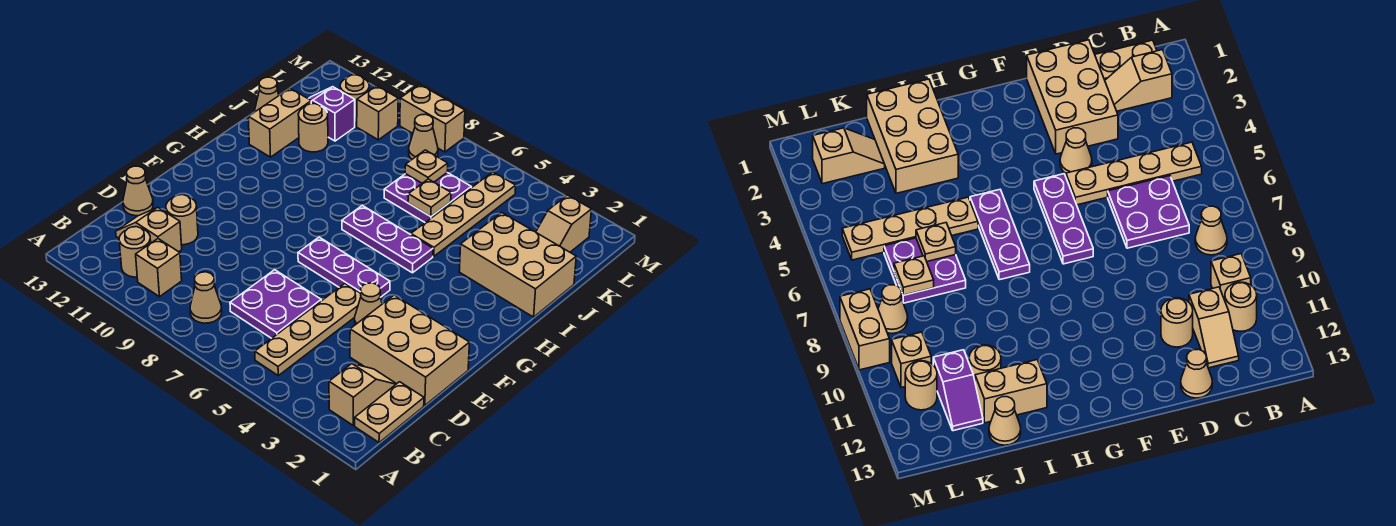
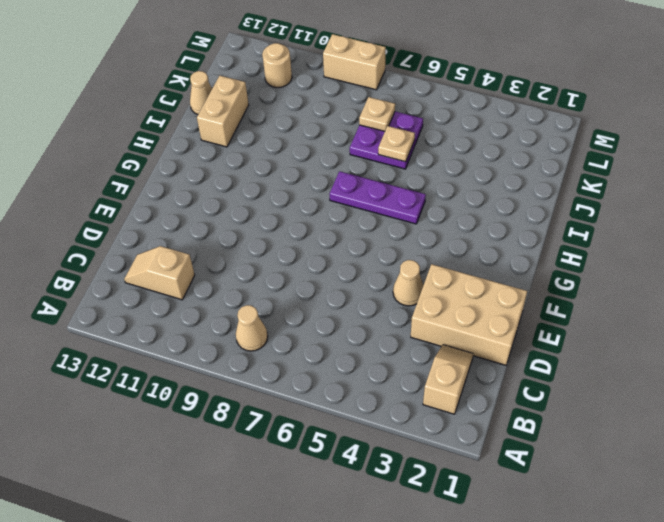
none -> tan plate B1:C1 level 1
none -> tan plate B5:E5 level 1
none -> tan brick B10 level 1

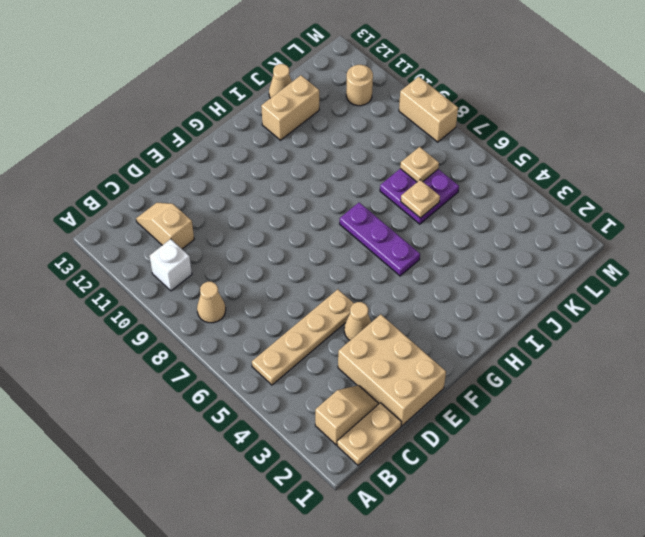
white brick B10 level 1 -> tan brick B10 level 1
none -> tan round brick B11 level 1
none -> purple plate C6:D7 level 1
none -> tan round brick D11 level 1

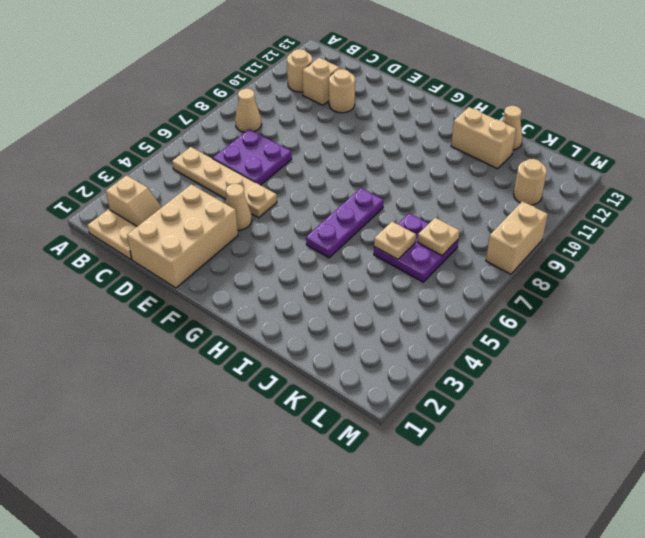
none -> tan brick B10 level 1
none -> tan cone D13 level 1
none -> purple plate F5:F7 level 1

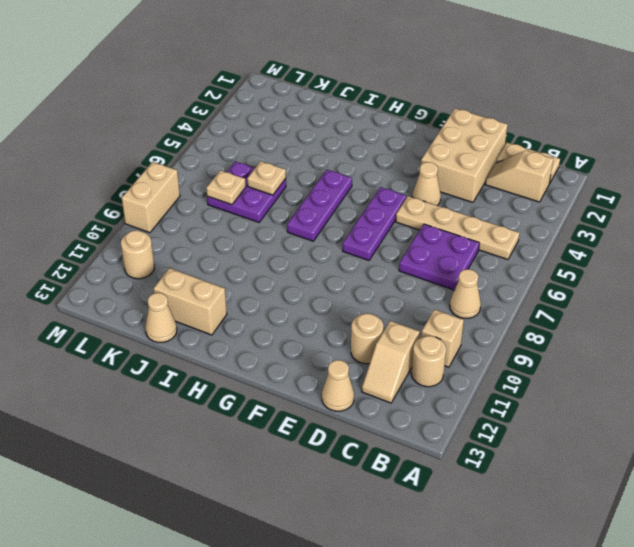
none -> tan brick I1:J3 level 1
none -> tan plate I5:L5 level 1
none -> tan round brick J11 level 1

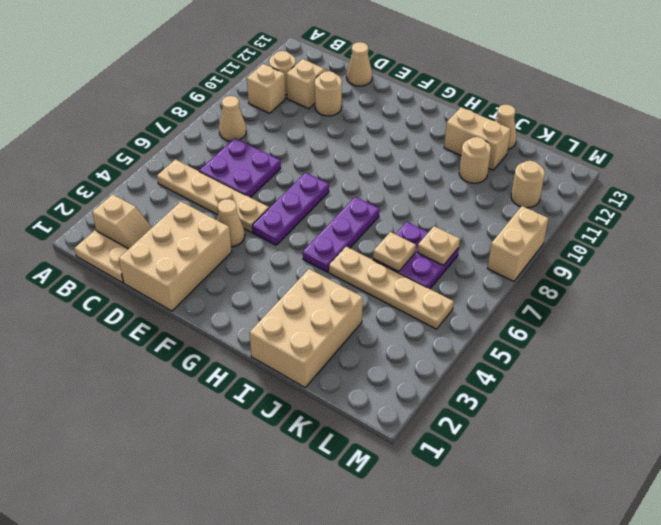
none -> tan slope K2:L2 level 1 top L
none -> purple slope K11:K12 level 1 top 11
none -> tan cone L8 level 1

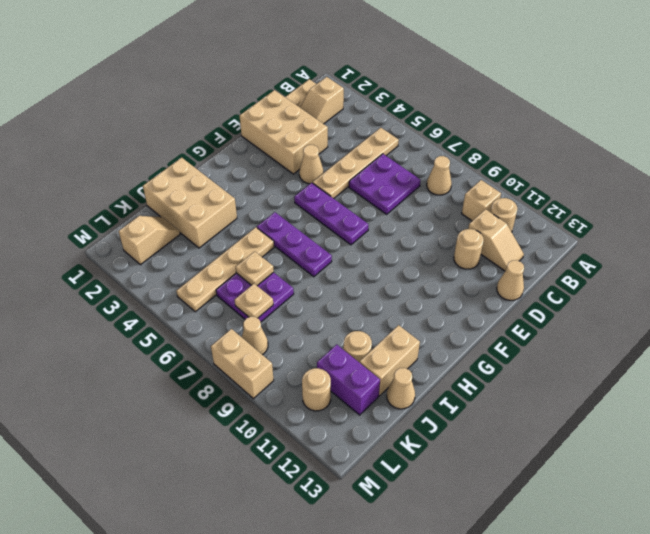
purple brick K11:K12 level 1 -> purple slope K11:K12 level 1 top 11
none -> tan brick L10 level 1

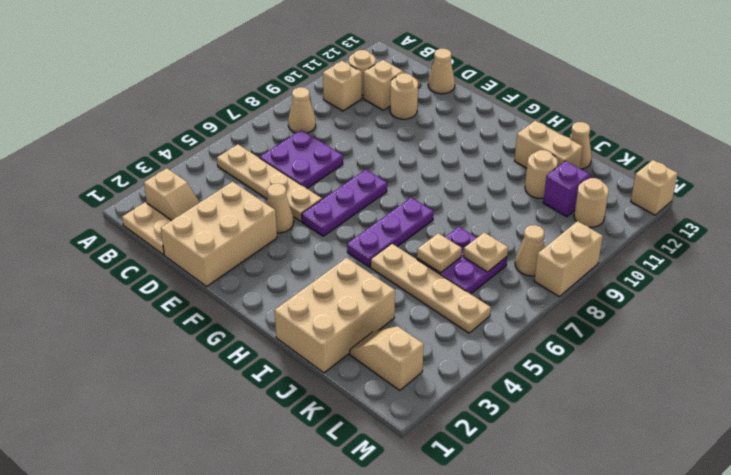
tan brick M13 level 1 -> tan brick L10 level 1

